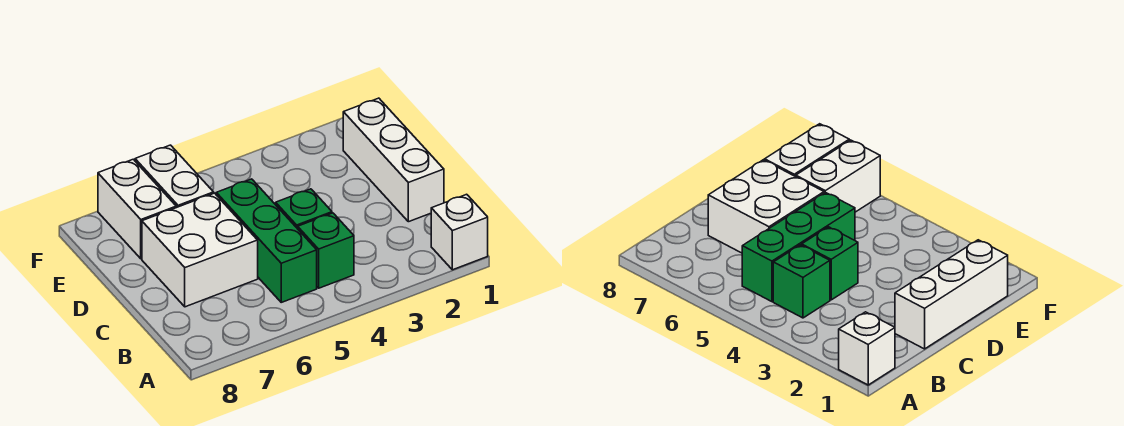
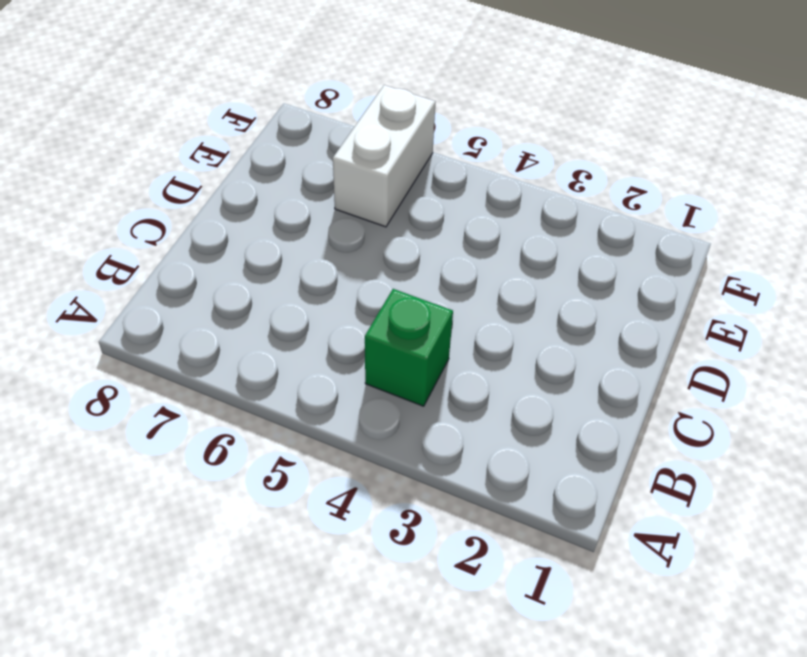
none -> white brick A1 level 1
none -> green brick B5:D5 level 1

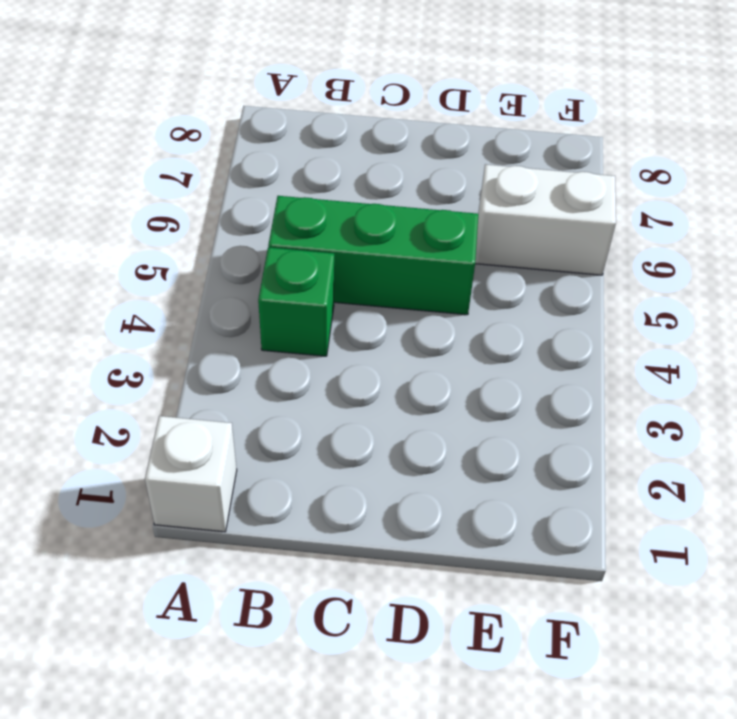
none -> white brick C1:E1 level 1
none -> green brick C4 level 1

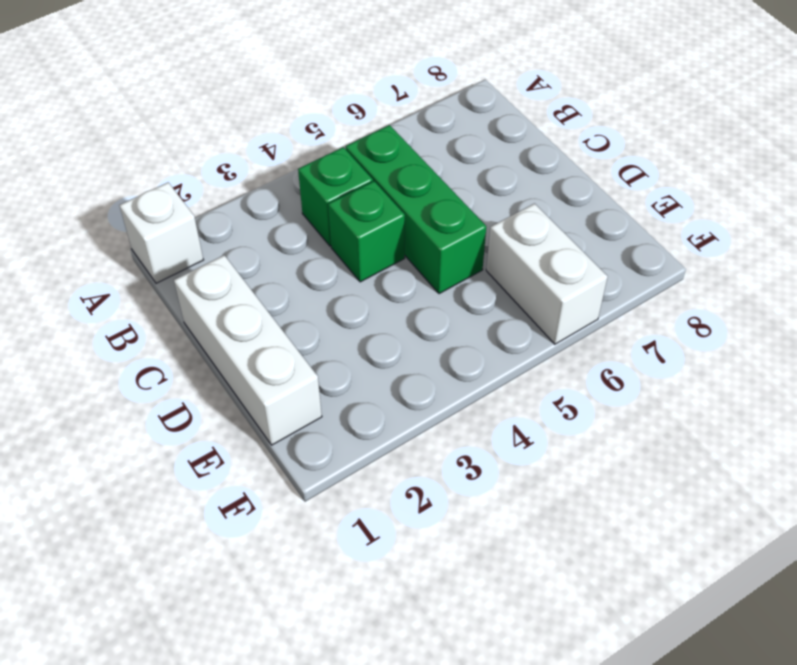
none -> white brick C6:D7 level 1
none -> white brick E7:F7 level 1

